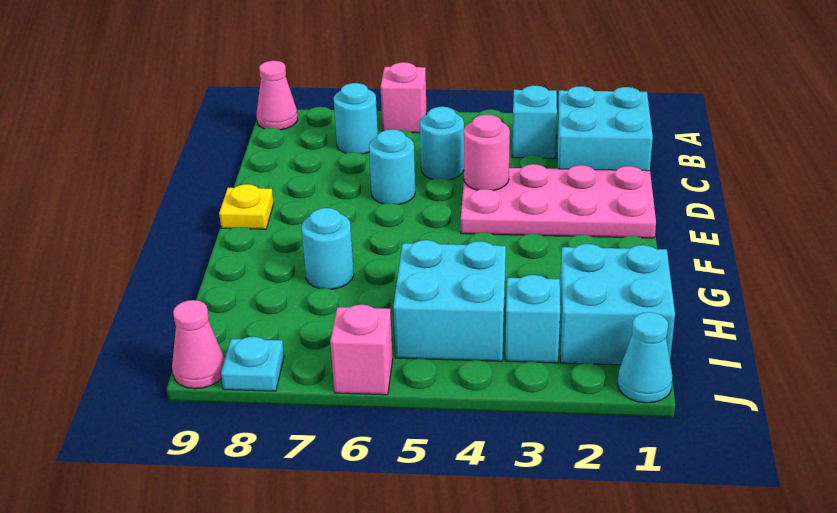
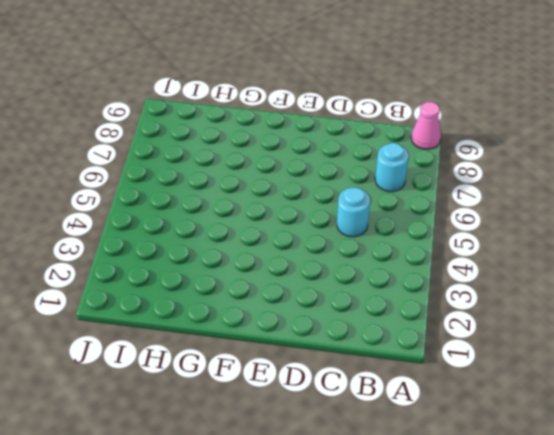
none -> pink brick A6 level 1
none -> cyan brick B1:C2 level 1
none -> cyan brick B3 level 1

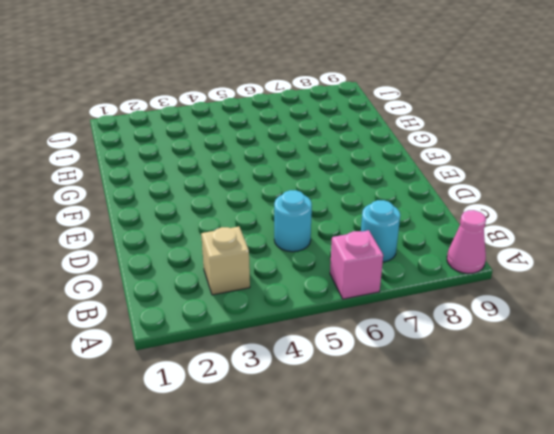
tan brick B3 level 1 -> cyan brick B3 level 1
none -> cyan brick B1:C2 level 1
none -> pink plate D1:E4 level 1
none -> cyan round brick D6 level 1

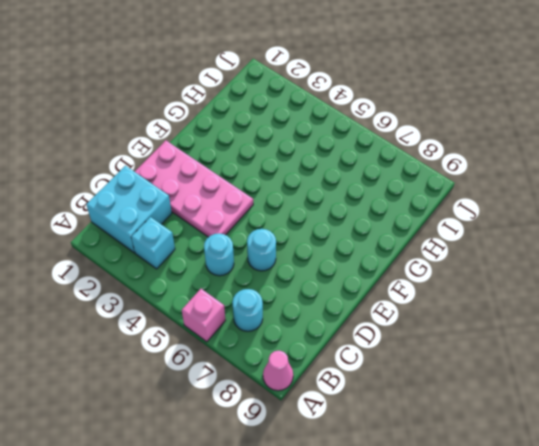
none -> yellow plate E9 level 1
none -> cyan round brick G7 level 1
none -> cyan brick H1:I2 level 1

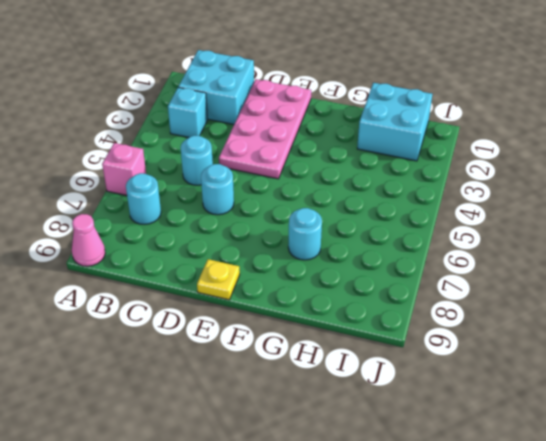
none -> cyan brick H4:I5 level 1
none -> cyan brick I3 level 1
none -> cyan cone J1 level 1

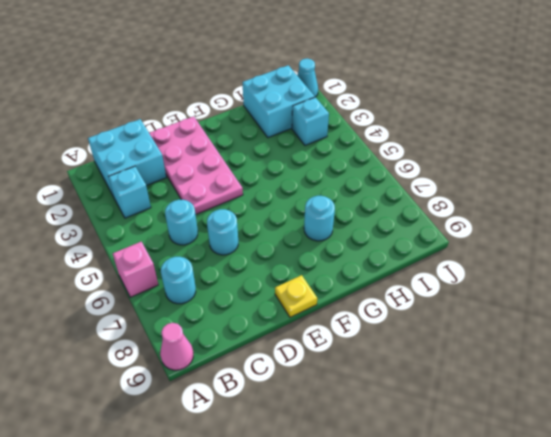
none -> cyan brick H4:I5 level 1
none -> pink brick J6 level 1
none -> cyan plate J8 level 1

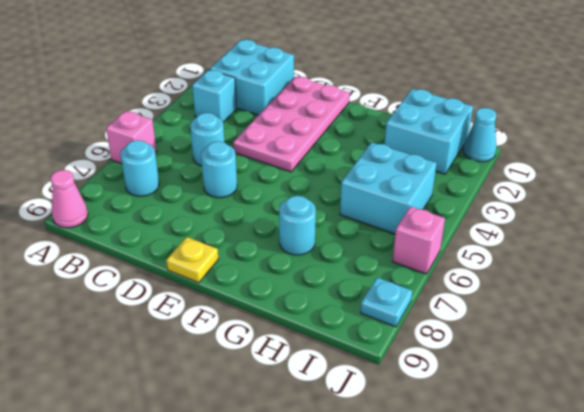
none -> cyan brick I3 level 1
none -> pink cone J9 level 1
none -> pink round brick D4 level 2

